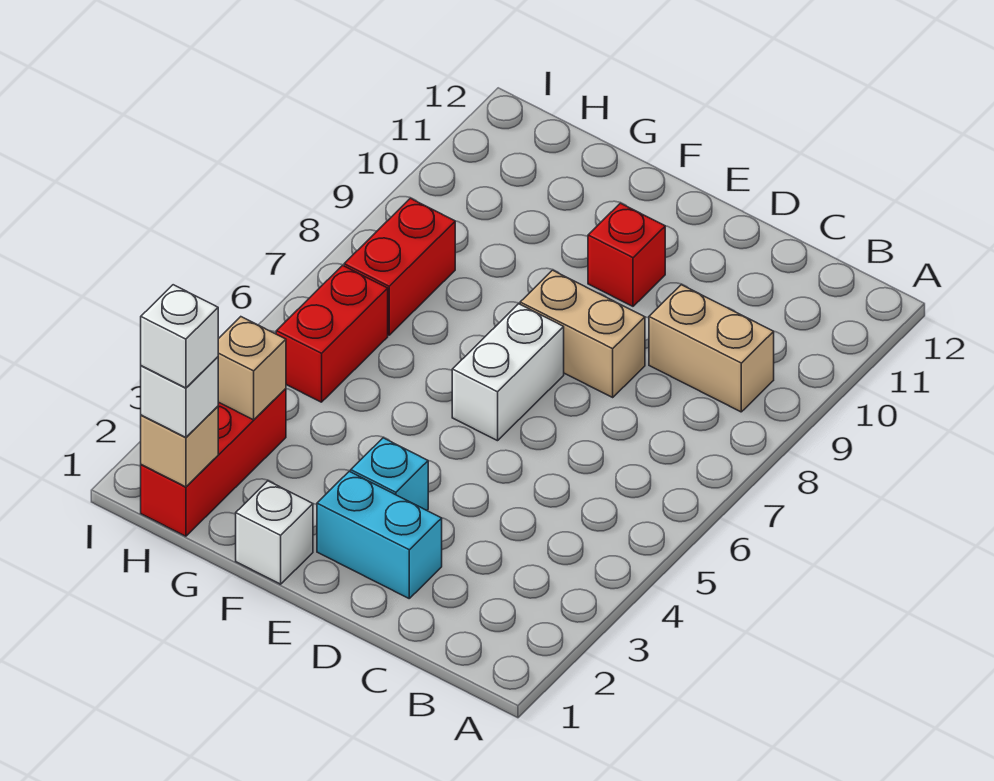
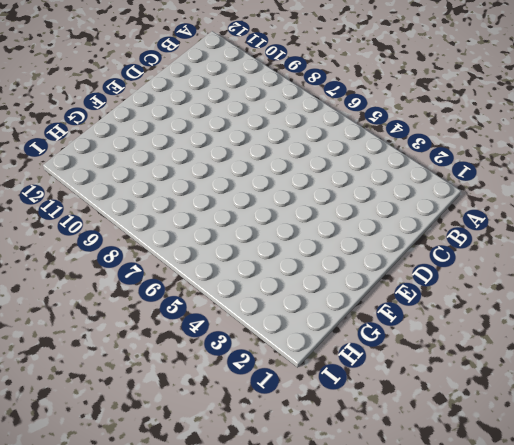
none -> tan brick B9:C9 level 1
none -> cyan brick D2:E2 level 1
none -> tan brick D8:E8 level 1

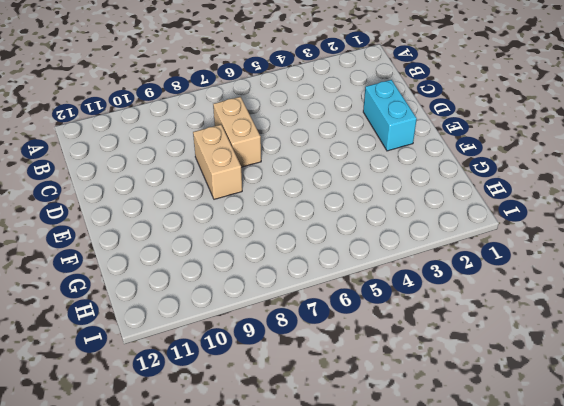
tan brick C7:D7 level 1 -> tan brick B9:C9 level 1
none -> cyan brick E3 level 1
none -> white brick E6:E7 level 1
none -> red brick E10 level 1

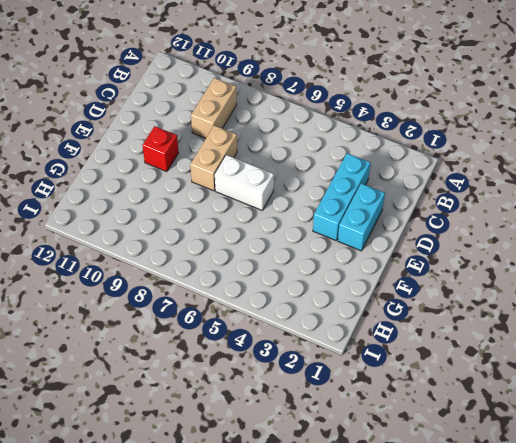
cyan brick C3:E3 level 1 -> cyan brick E3 level 1
none -> white brick F1 level 1
none -> red brick H1:H3 level 1
none -> red brick H5:H6 level 1

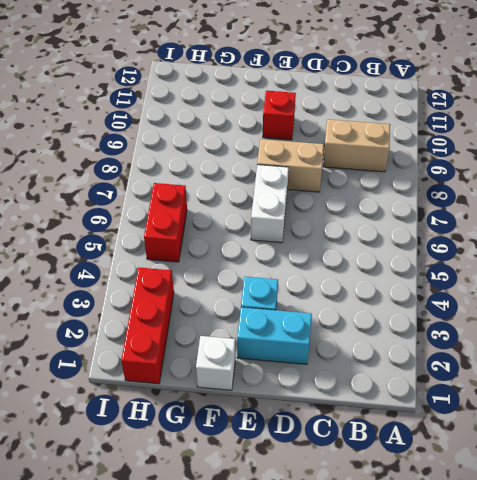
none -> red brick H7:H8 level 1
none -> tan brick H1 level 2
none -> tan brick H3 level 2

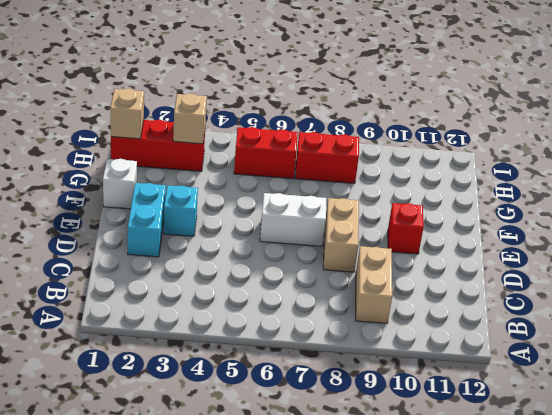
none -> white brick H1 level 3
none -> white brick H1 level 4

